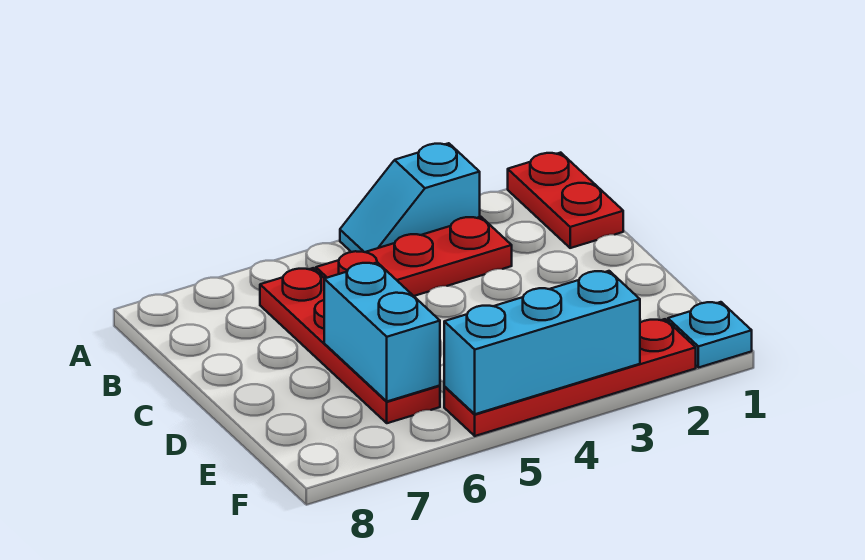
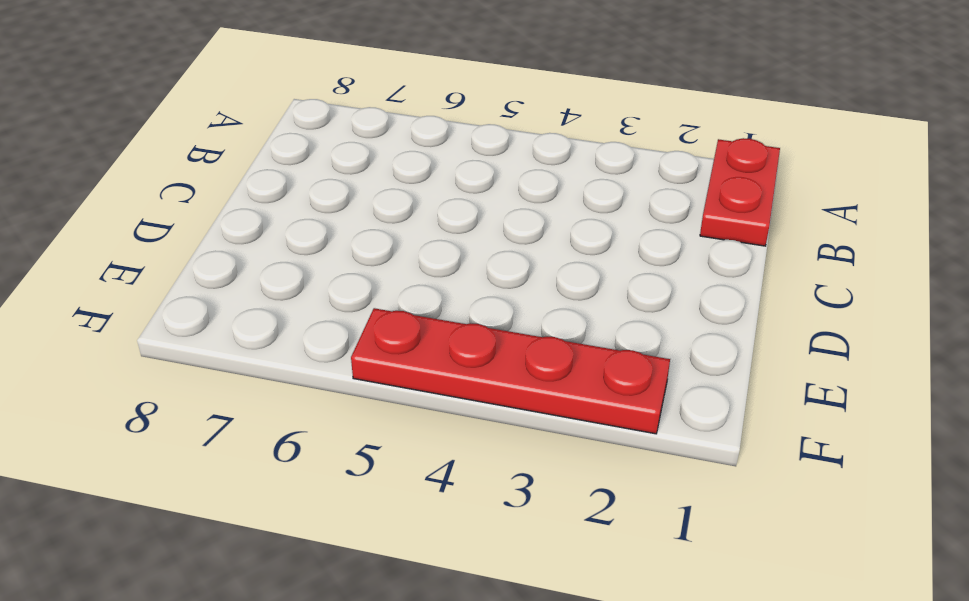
none -> cyan slope A3:A4 level 1 top 3
none -> red plate B3:B5 level 1

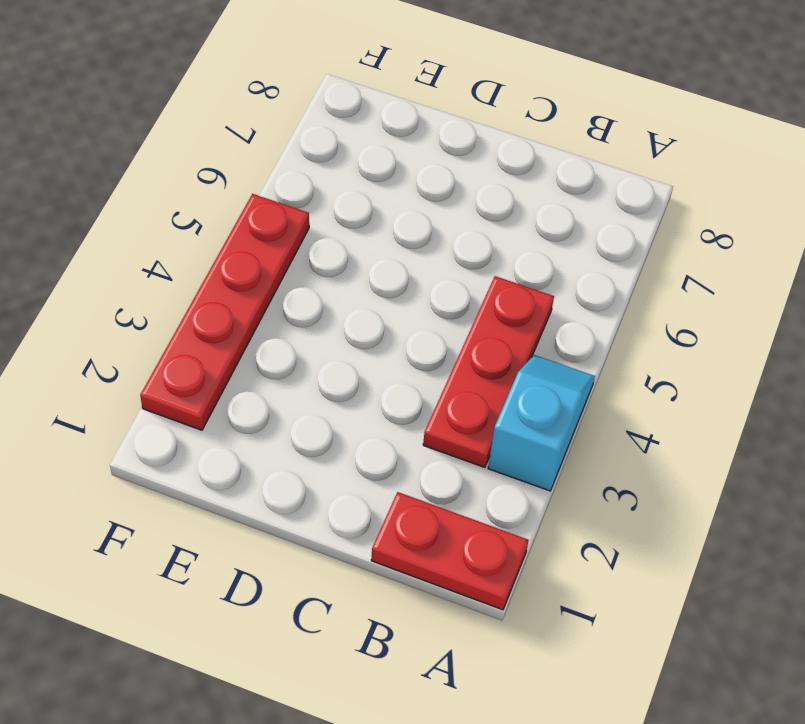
none -> red plate B6:E6 level 1
none -> cyan plate F1 level 1

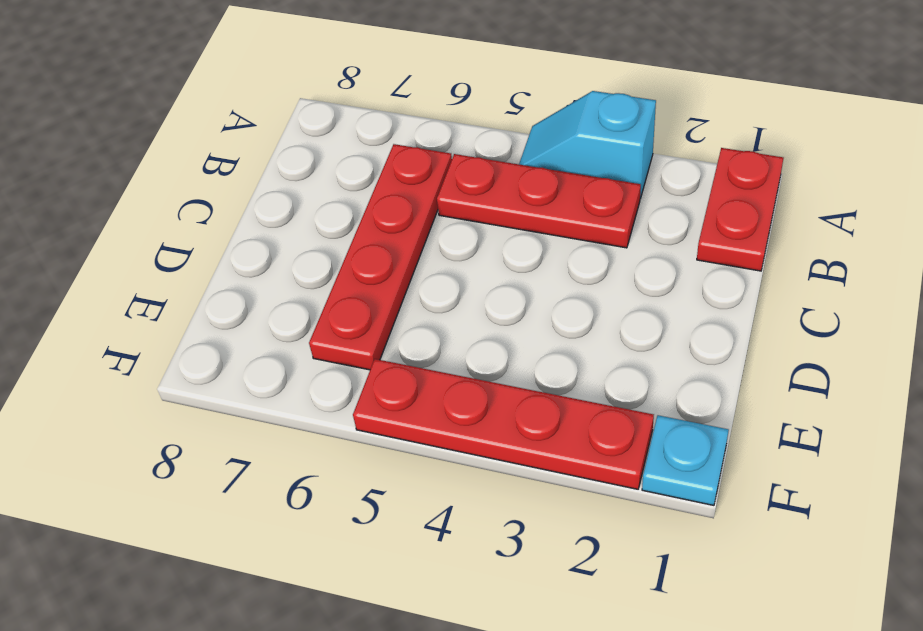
none -> cyan brick D6:E6 level 2
none -> cyan brick F3:F5 level 2

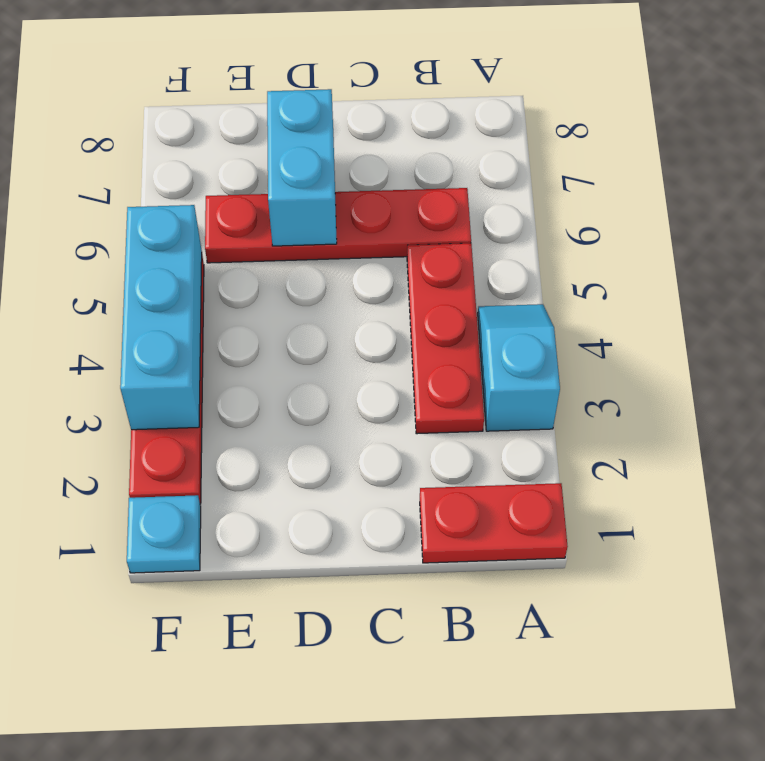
cyan brick D6:D7 level 2 -> cyan brick D6:E6 level 2

